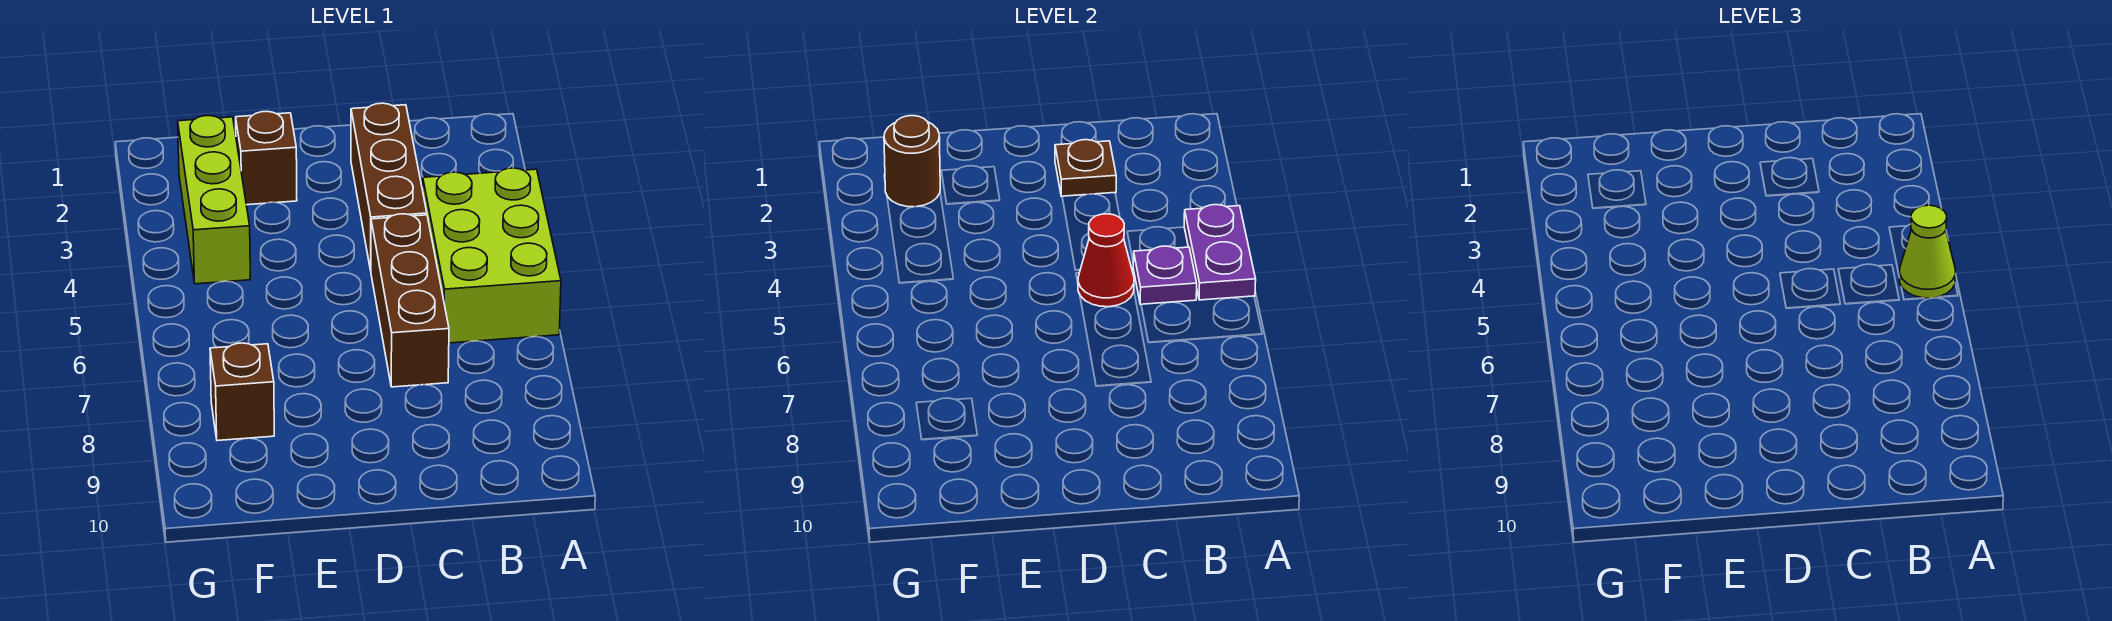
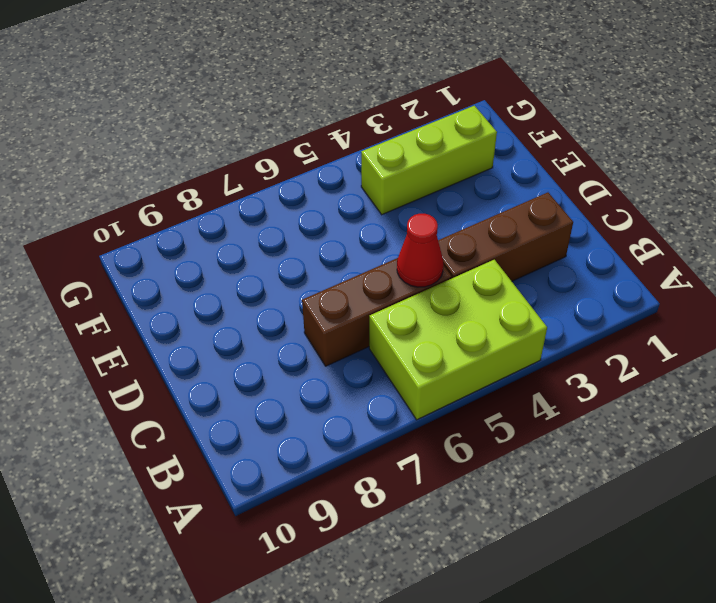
none -> brown brick E2 level 1
none -> brown brick F8 level 1
none -> purple plate A4:A5 level 2

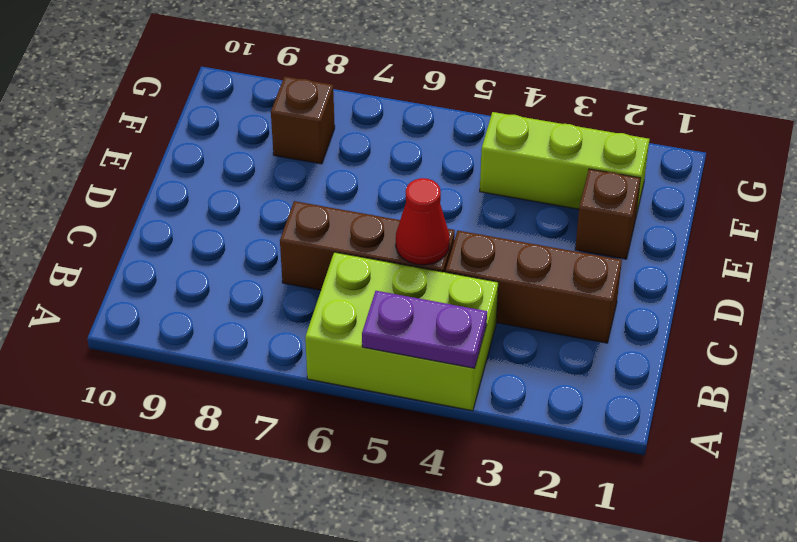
none -> purple plate B5 level 2
none -> brown plate C2 level 2
none -> brown round brick F2 level 2

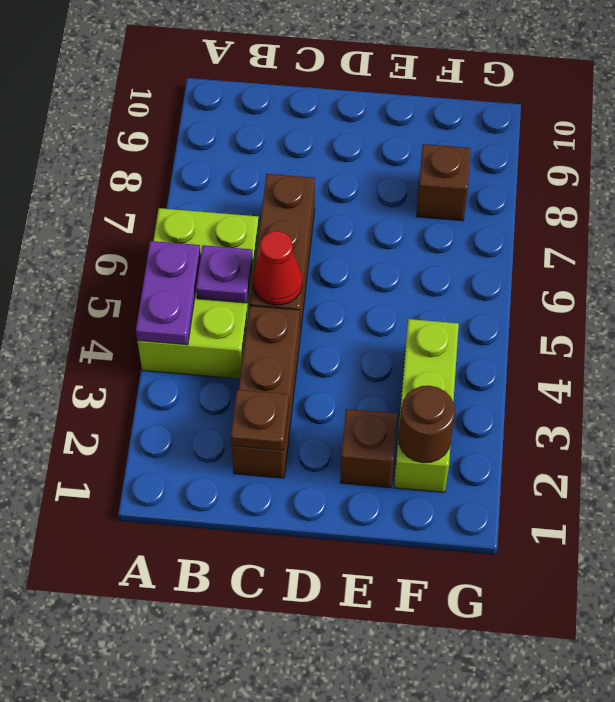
none -> lime cone A5 level 3

